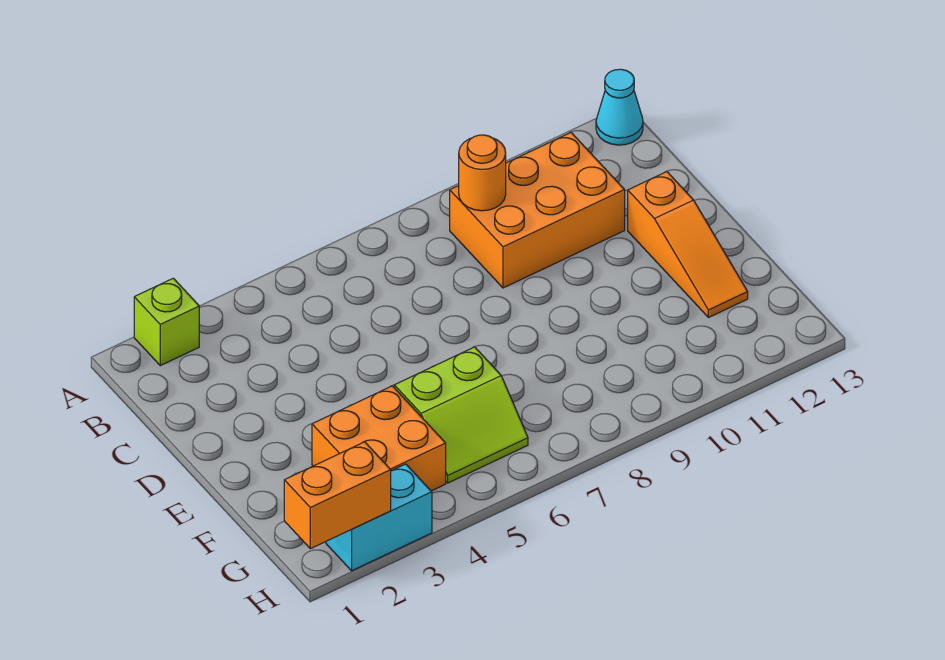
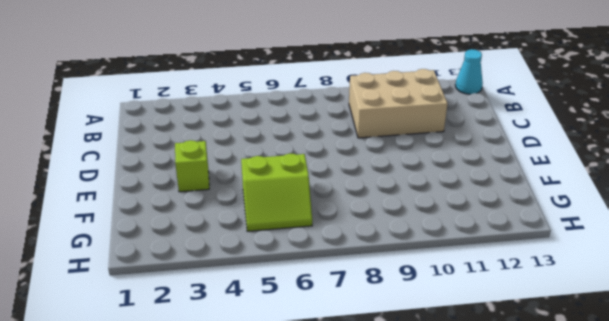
tan brick B9:C11 level 1 -> orange brick B9:C11 level 1
lime brick E3 level 1 -> lime brick A2 level 1
none -> orange slope D12:F12 level 1 top D
none -> orange brick F3:G4 level 1

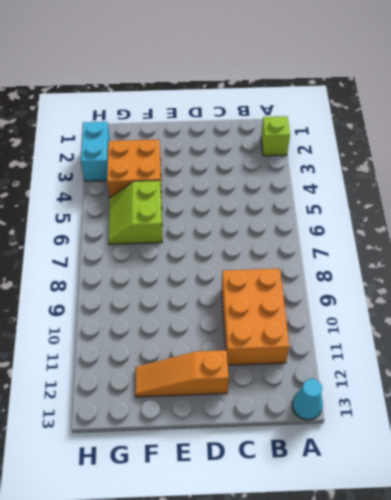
none -> orange round brick B9 level 2
none -> orange brick H1:H2 level 2

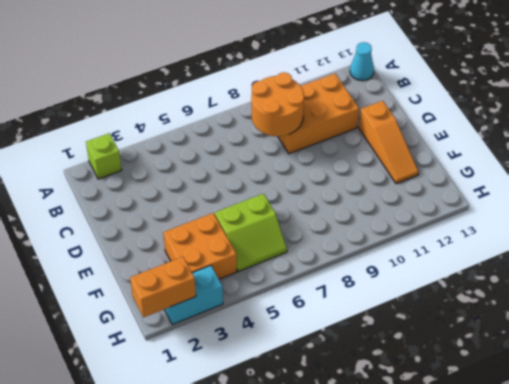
orange round brick B8:C9 level 2 -> orange round brick B9 level 2

